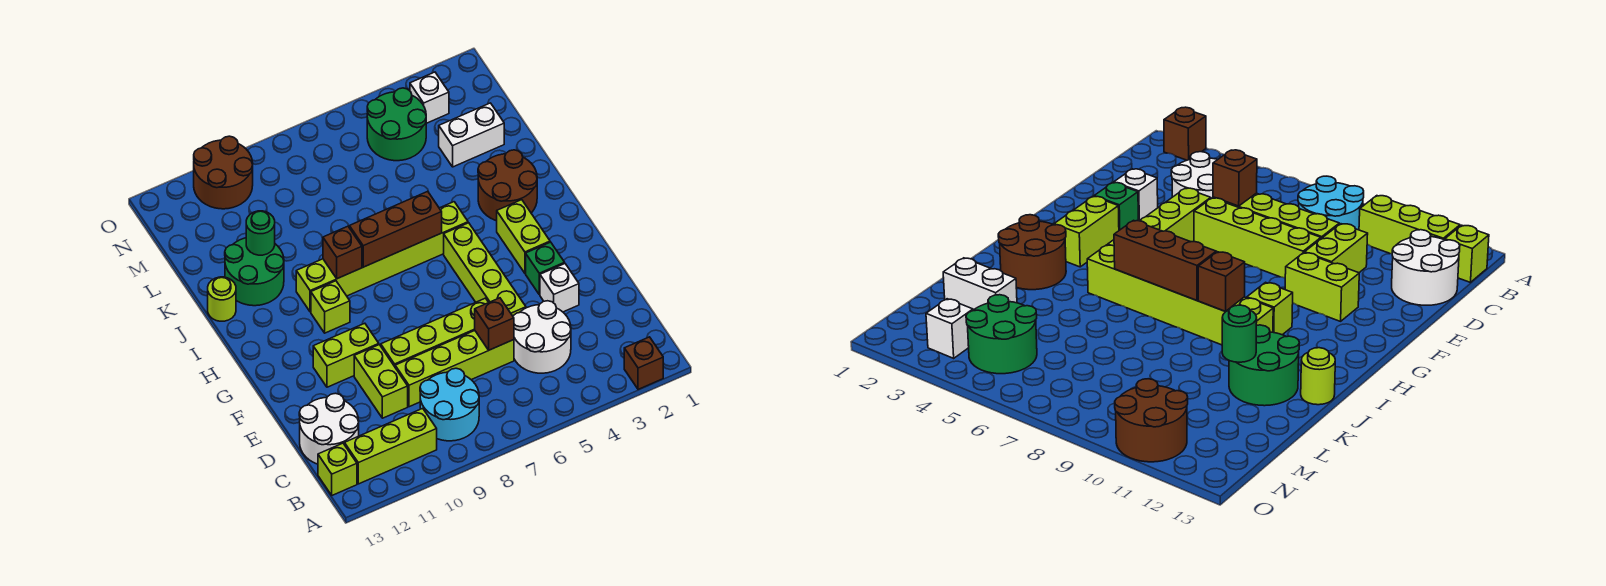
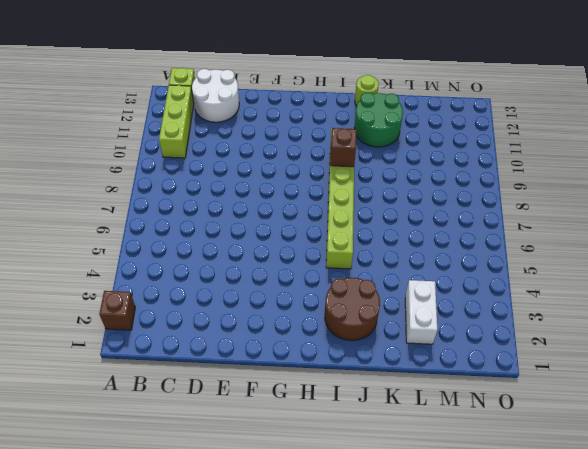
none -> cyan round brick B8:C9 level 1
none -> white round brick C4:D5 level 1
none -> lime brick D6:D9 level 1

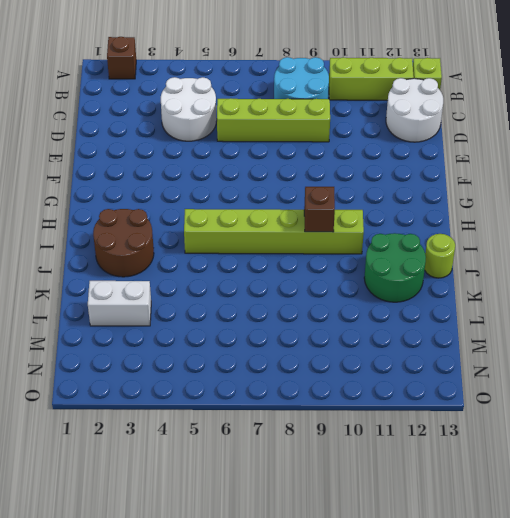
none -> lime brick D10:E10 level 1
none -> white brick E3 level 1
none -> lime brick E5:H5 level 1

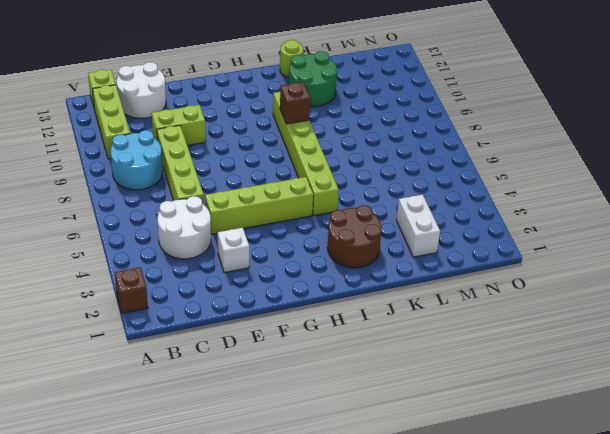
none -> lime brick E6:E9 level 1
none -> green brick F3 level 1
none -> lime brick F10:F11 level 1

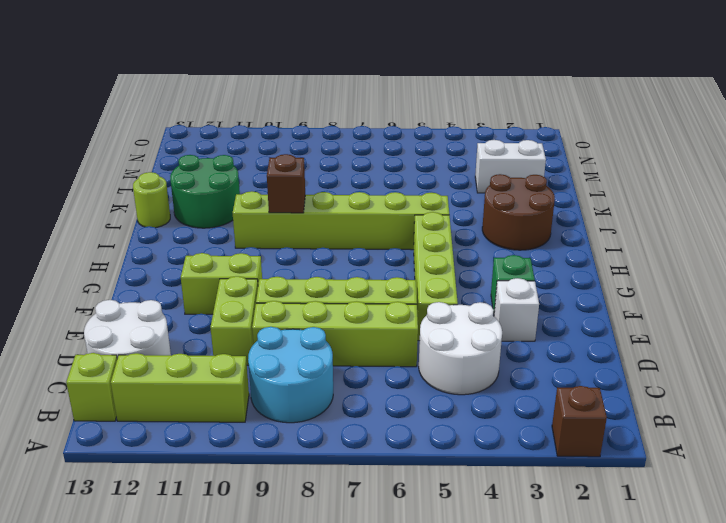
none -> lime brick G3:H3 level 1
none -> lime brick H10 level 1
none -> green round brick M4:N5 level 1

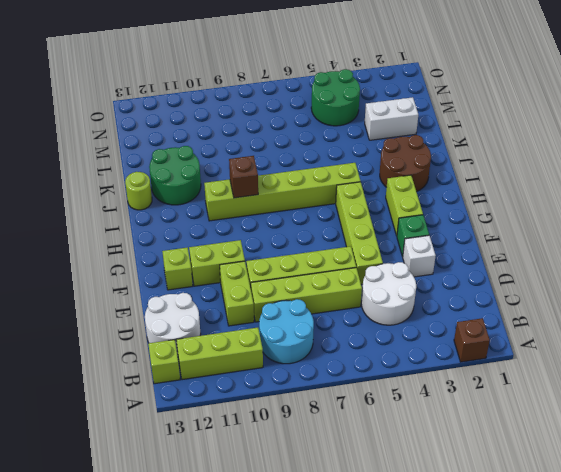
lime brick F12 level 1 -> lime brick H10 level 1
none -> white brick N3 level 1
none -> brown round brick N10:O11 level 1
none -> brown brick D6 level 2

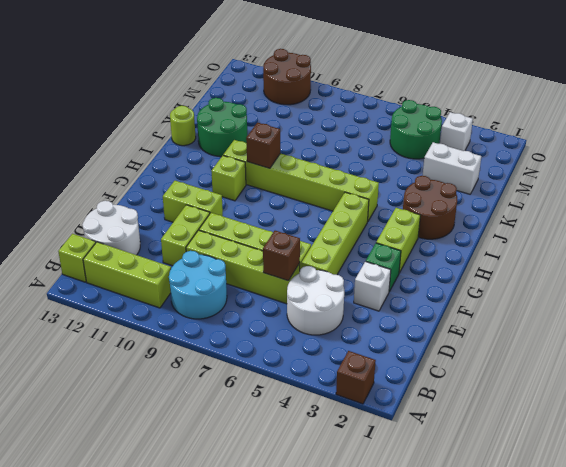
none -> brown brick I6:I8 level 2
none -> green round brick K11 level 2

